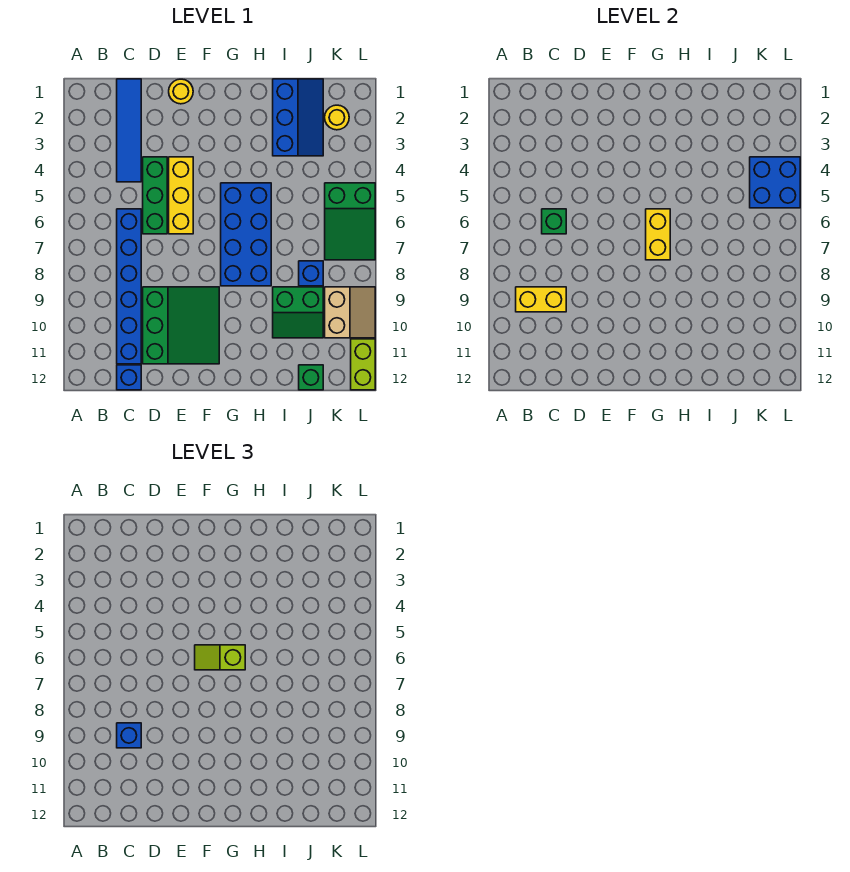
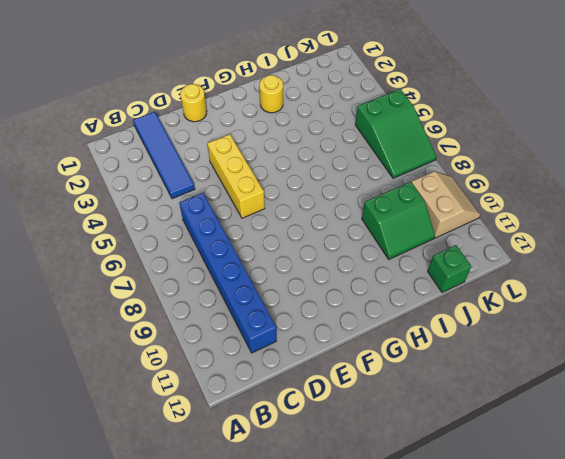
yellow round brick H2 level 1 -> yellow round brick K2 level 1
none -> blue brick C12 level 1
none -> green brick D4:D6 level 1
none -> green slope D9:F11 level 1 top D

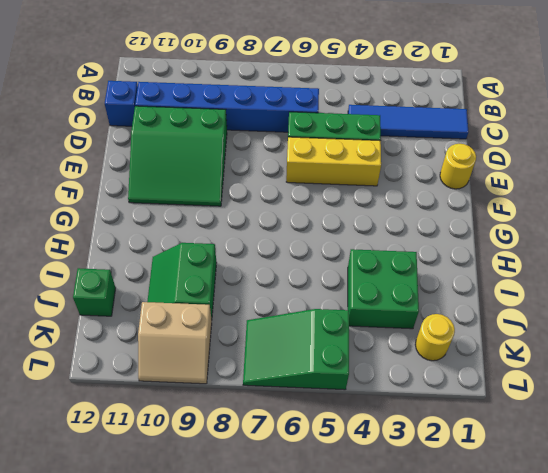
green brick I3:J4 level 1 -> blue slope I1:J3 level 1 top I
none -> blue brick G5:H8 level 1
none -> blue brick J8 level 1
none -> lime brick L11:L12 level 1

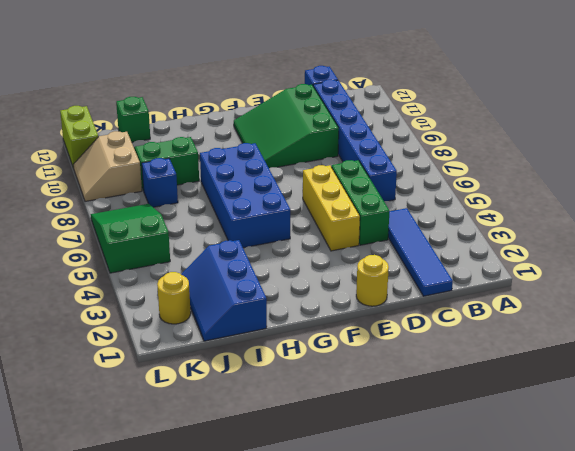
none -> yellow brick B9:C9 level 2
none -> green brick C6 level 2
none -> yellow brick G6:G7 level 2

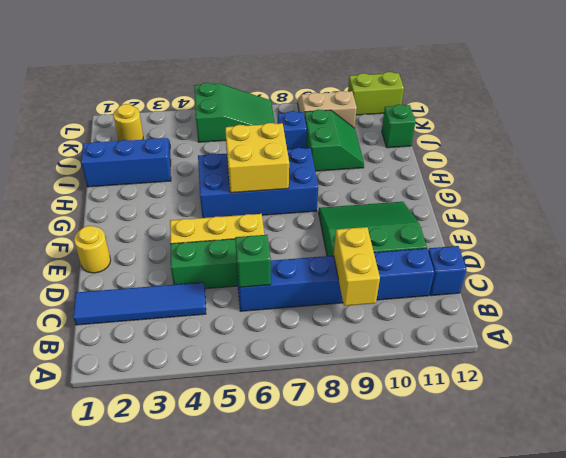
yellow brick G6:H7 level 2 -> yellow brick G6:G7 level 2
none -> blue brick K4:L5 level 2
none -> blue brick C9 level 3
none -> lime slope F6:G6 level 3 top G

